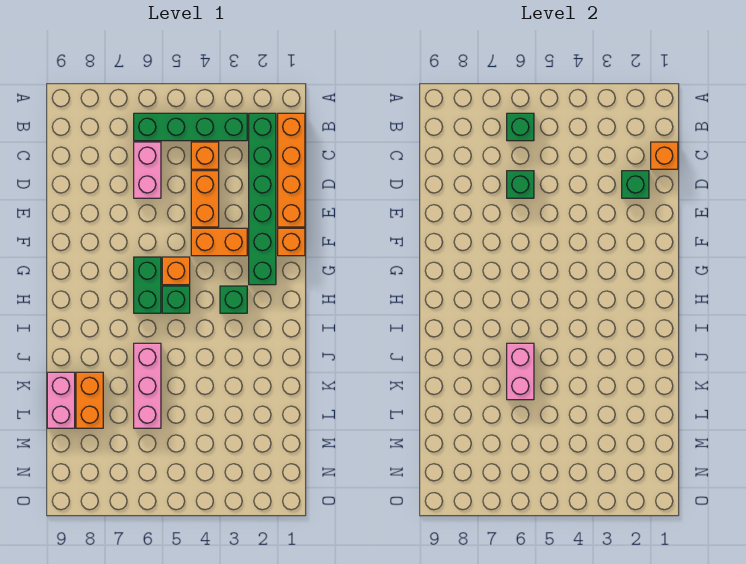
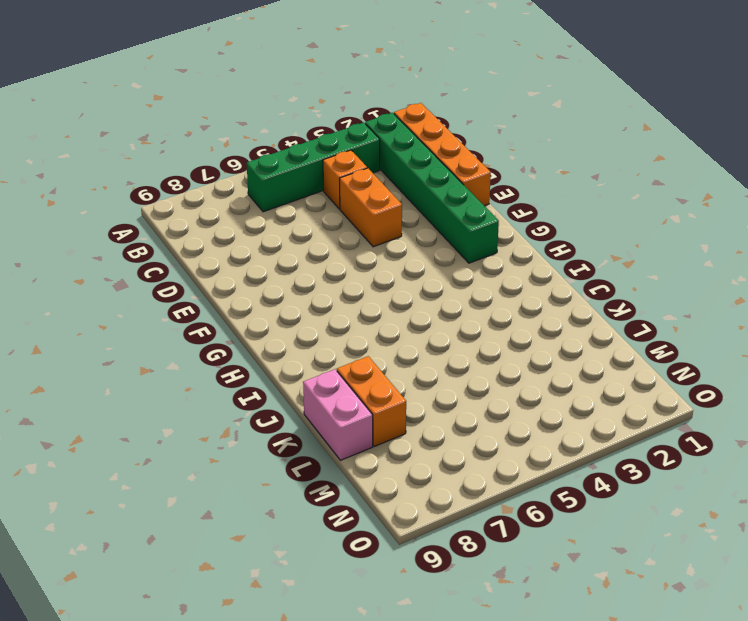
none -> pink brick C6:D6 level 1
none -> orange brick F1 level 1
none -> orange brick F3:F4 level 1

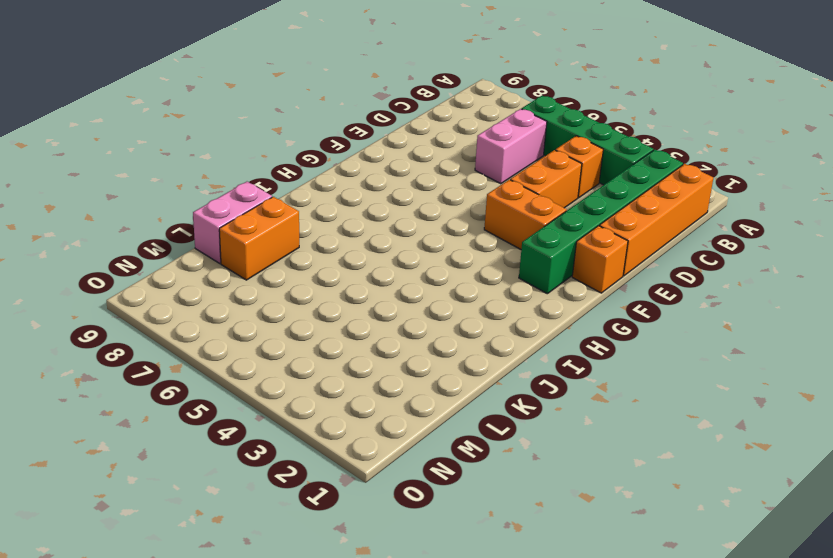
none -> orange brick G5 level 1
none -> green brick G6:H6 level 1
none -> green brick H3 level 1

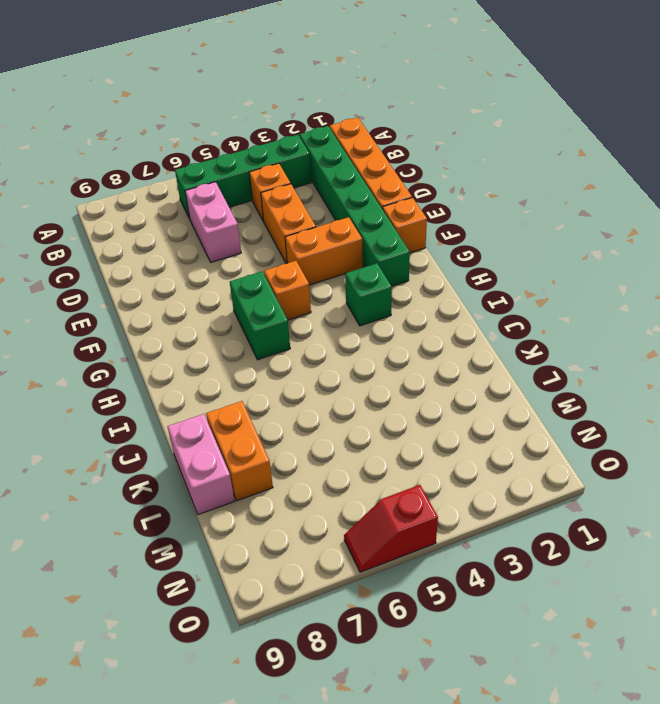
red slope O5:O6 level 1 top 5 -> none
none -> green brick H5 level 1
none -> pink brick J6:L6 level 1
none -> green brick B6 level 2

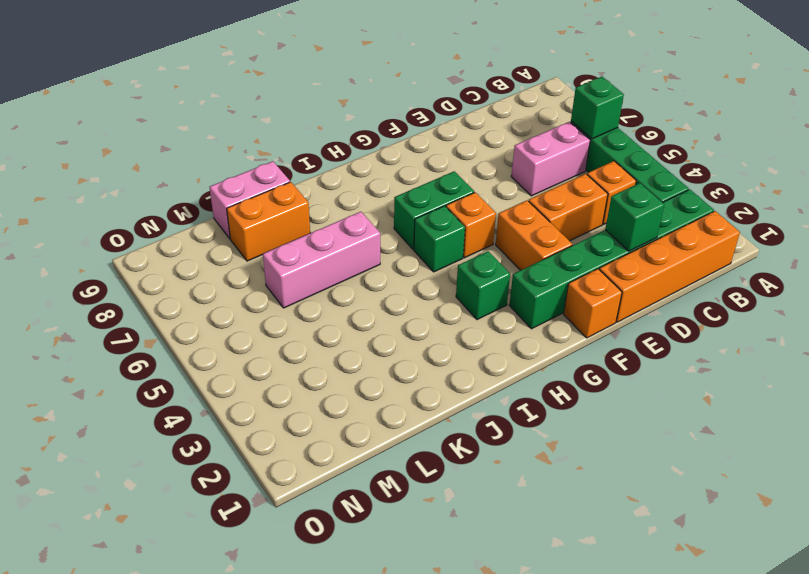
none -> orange brick C1 level 2
none -> green brick D6 level 2
none -> pink brick J6:K6 level 2

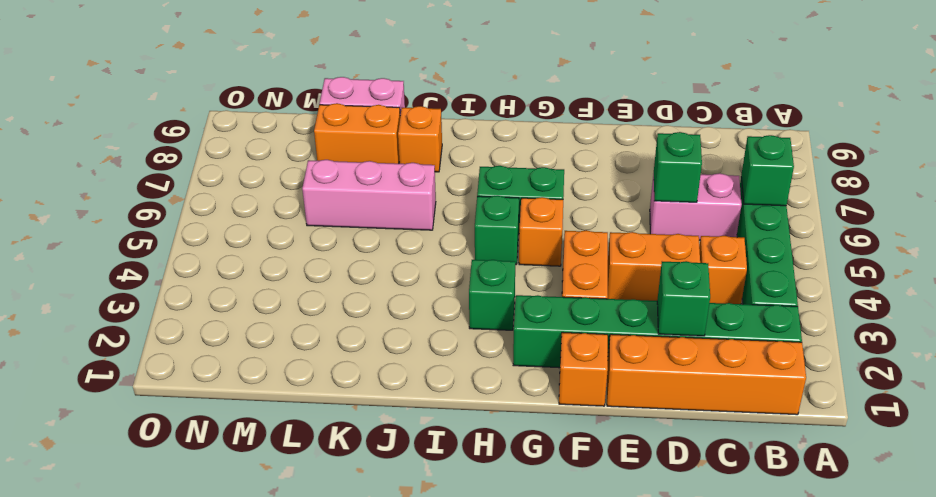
orange brick J8 level 1 -> orange brick C1 level 2
none -> pink brick J6:K6 level 2

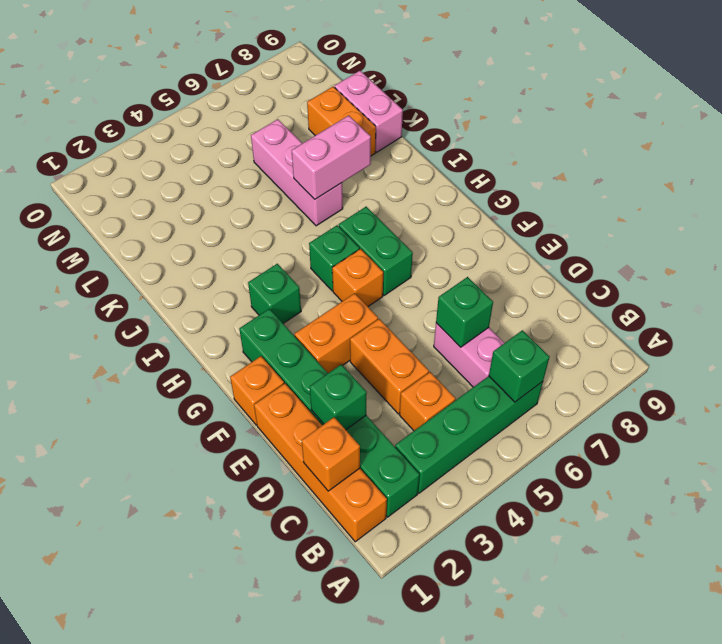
pink brick J6:J7 level 2 -> pink brick J6:K6 level 2

